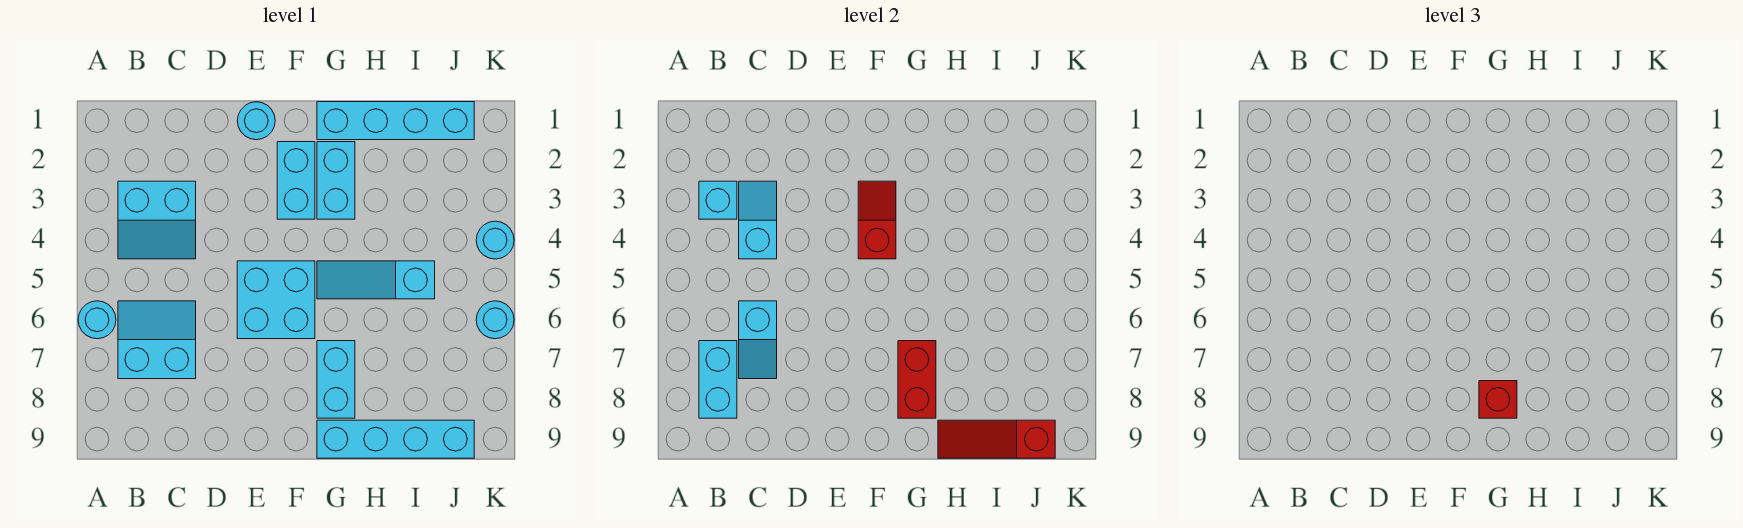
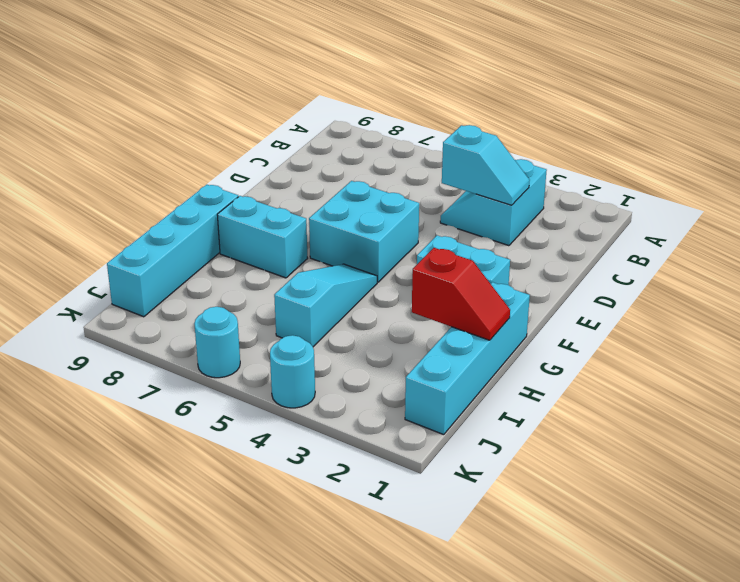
red slope H1:H2 level 2 top 2 -> red slope F3:F4 level 2 top 4
none -> cyan round brick A6 level 1
none -> cyan slope B6:C7 level 1 top 7
none -> cyan round brick E1 level 1

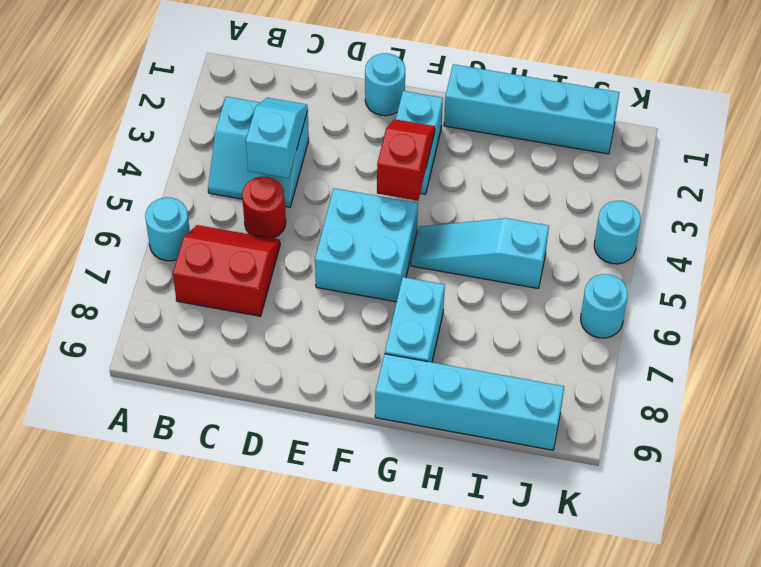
red slope B6:C7 level 1 top 7 -> cyan slope B6:C7 level 1 top 7
red round brick C5 level 1 -> none
none -> cyan brick G2:G3 level 1
none -> cyan brick B3 level 2
none -> cyan brick B7:B8 level 2

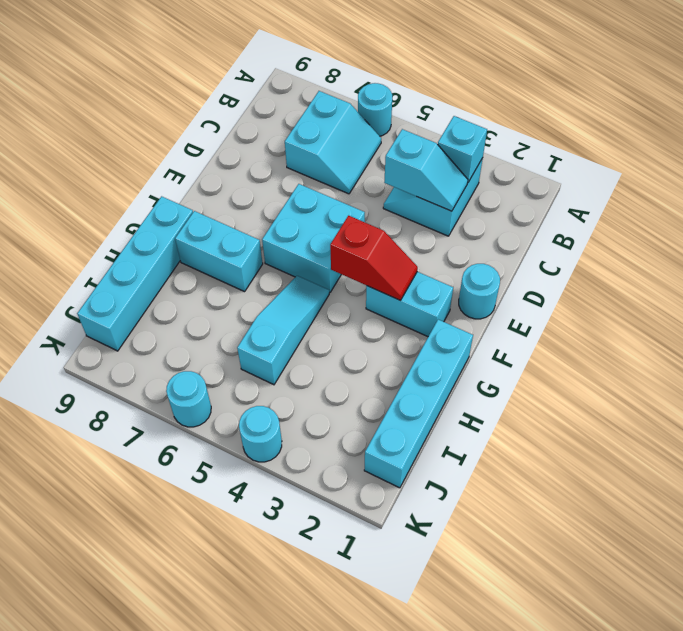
none -> cyan brick G2:G3 level 1
none -> cyan brick B7:B8 level 2
none -> cyan slope C6:C7 level 2 top 6

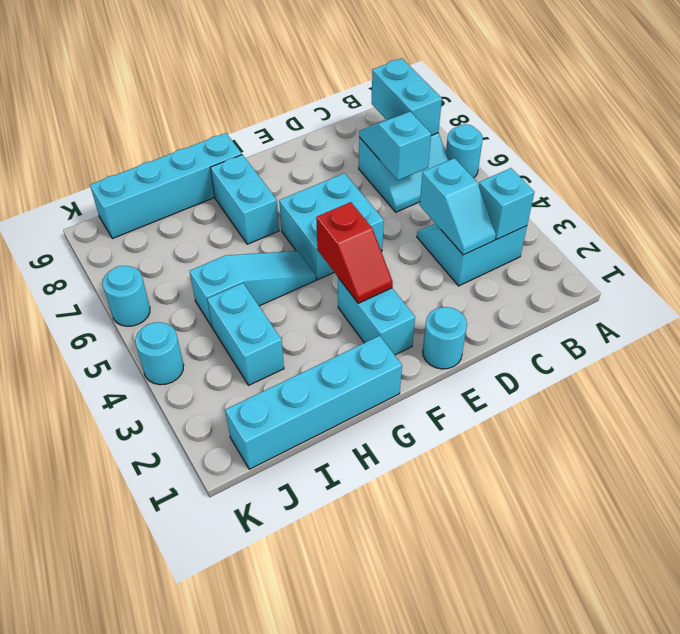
cyan brick I3:I4 level 1 -> cyan brick G2:G3 level 1
none -> red brick G7:G8 level 2
none -> red slope H9:J9 level 2 top J
none -> red brick G8 level 3

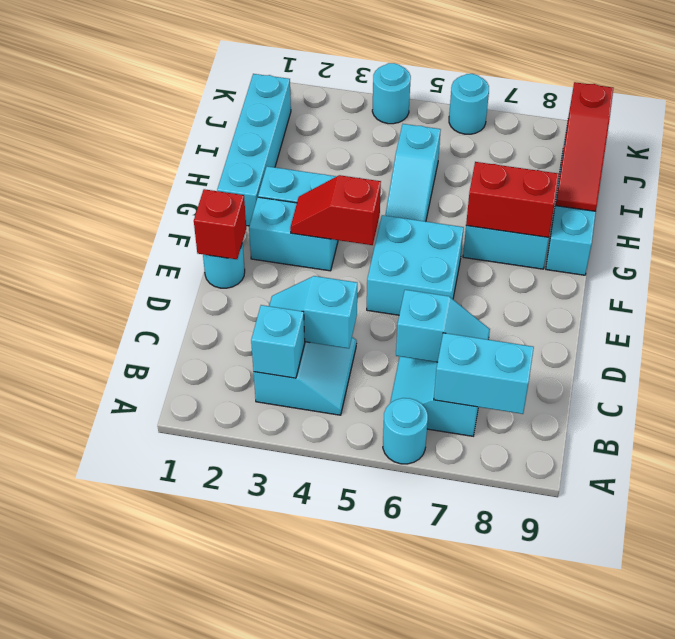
red brick E1 level 2 -> red brick G8 level 3

